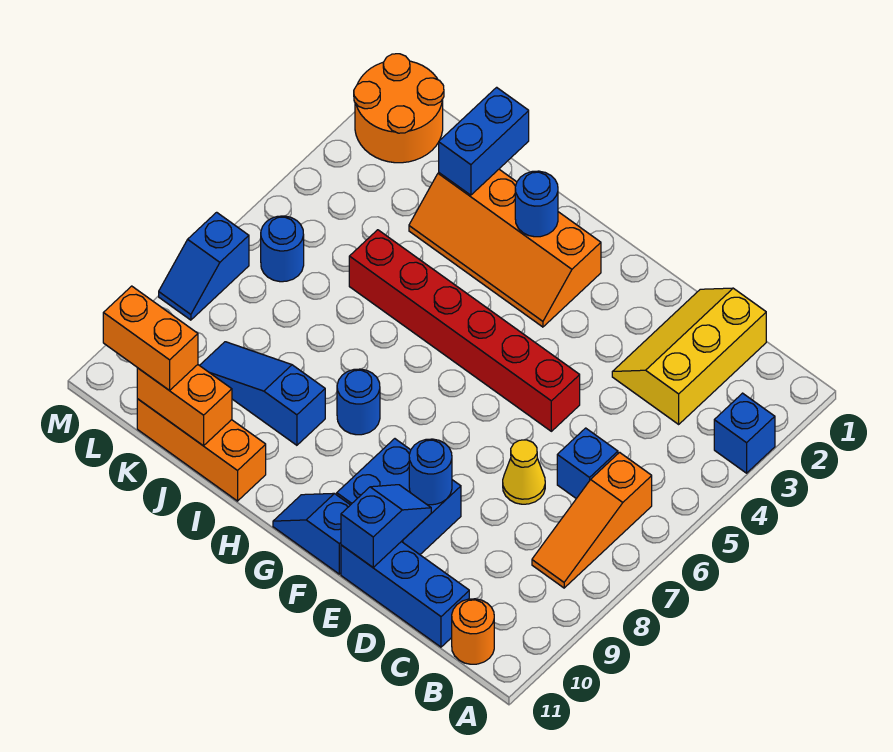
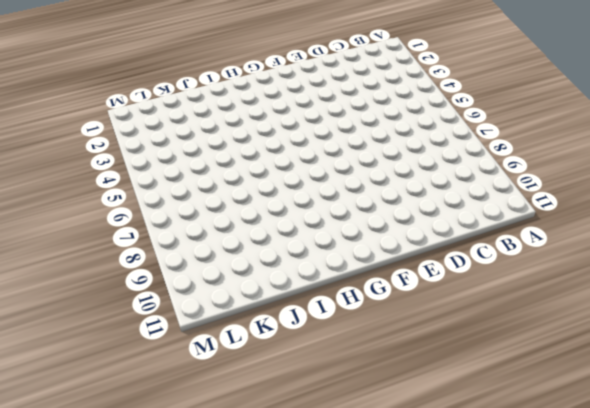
none -> blue brick A3 level 1
none -> orange slope B6:B8 level 1 top 6
none -> orange round brick B11 level 1

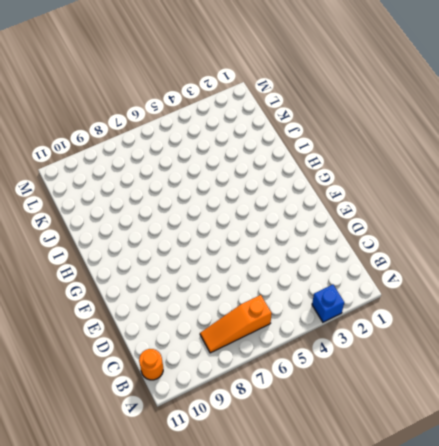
none -> yellow slope C1:D3 level 1 top C
none -> blue brick C6 level 1
none -> blue brick C11:E11 level 1

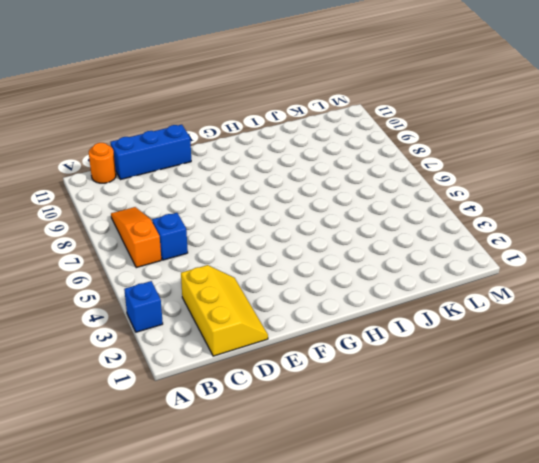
none -> yellow cone D7 level 1
none -> red brick E5:J5 level 1
none -> blue brick E9:F10 level 1

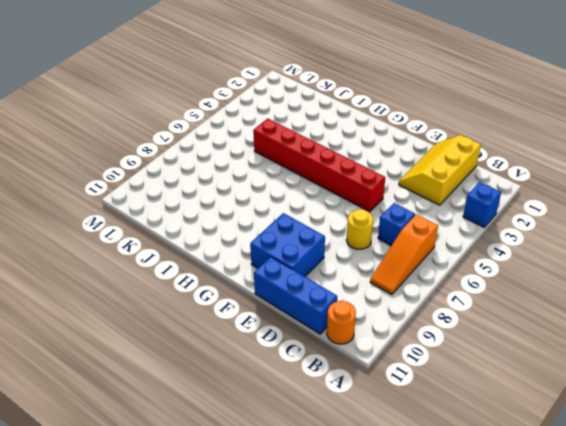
yellow round brick D7 level 1 -> yellow cone D7 level 1
none -> blue slope F11:G11 level 1 top F
none -> orange slope G2:J3 level 1 top 2
none -> blue round brick H8 level 1

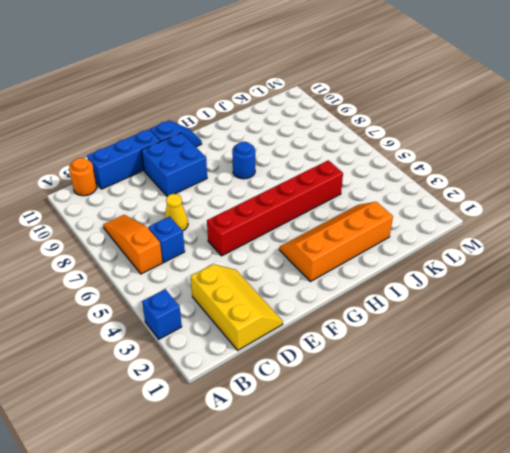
none -> blue slope I9:K9 level 1 top I
none -> orange brick I11:K11 level 1
none -> orange round brick L1:M2 level 1

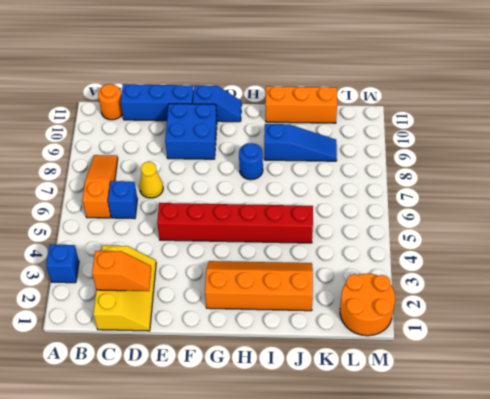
orange slope C2:D2 level 2 top C -> none
none -> blue round brick L6 level 1
none -> blue slope M7:M8 level 1 top 7
none -> blue round brick E9 level 2

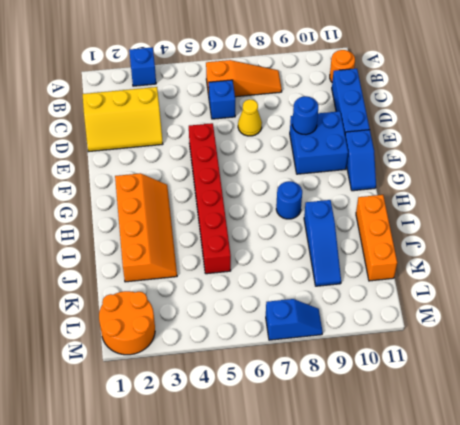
none -> blue round brick L6 level 1
none -> blue slope E10:E11 level 2 top 11
none -> blue round brick H2 level 2

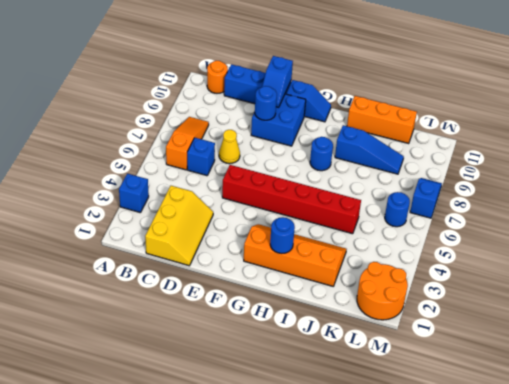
none -> blue brick J1:J2 level 2
none -> orange brick J11:K11 level 2
none -> orange brick K11:L11 level 3

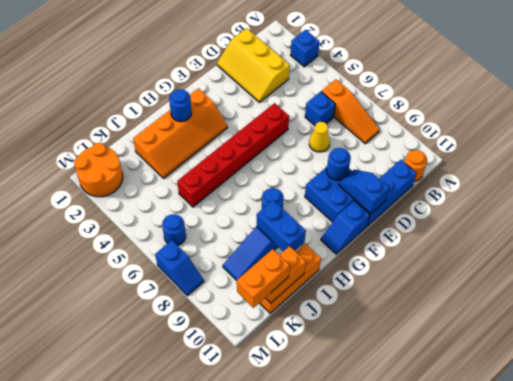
blue brick I9:I10 level 2 -> blue brick J1:J2 level 2

